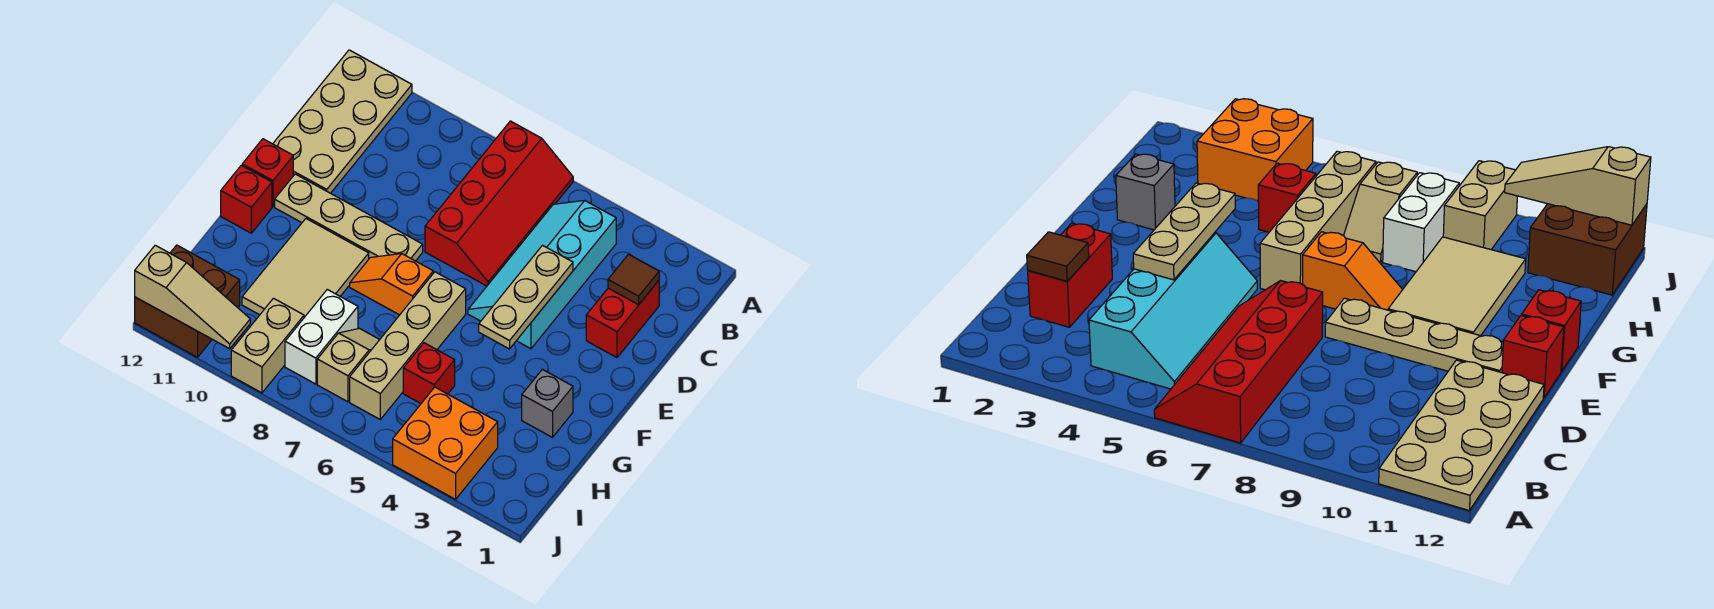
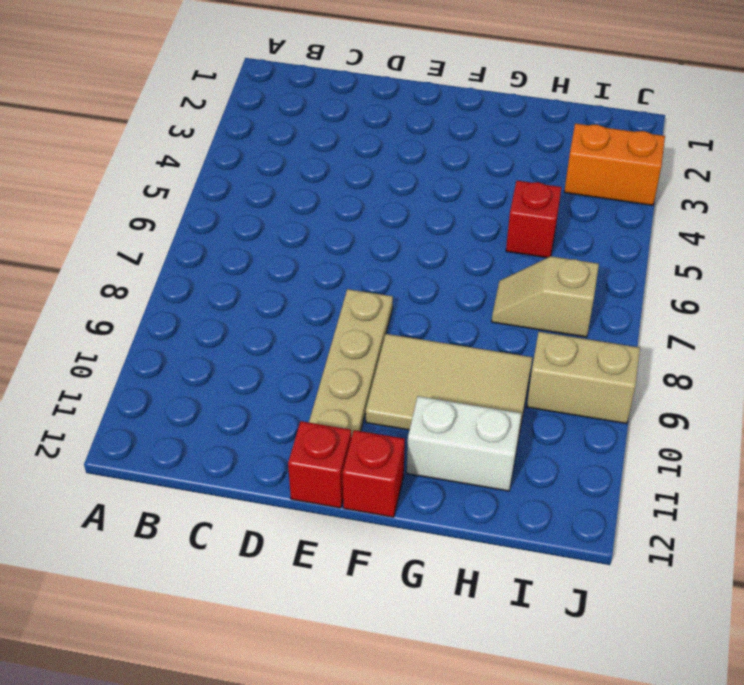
white brick G11:H11 level 1 -> white brick H8:I8 level 1
orange brick I3:J3 level 1 -> orange brick I3:J4 level 1
none -> red slope A6:D7 level 1 top 7
none -> tan plate A11:D12 level 1
none -> cyan slope B4:E5 level 1 top 4

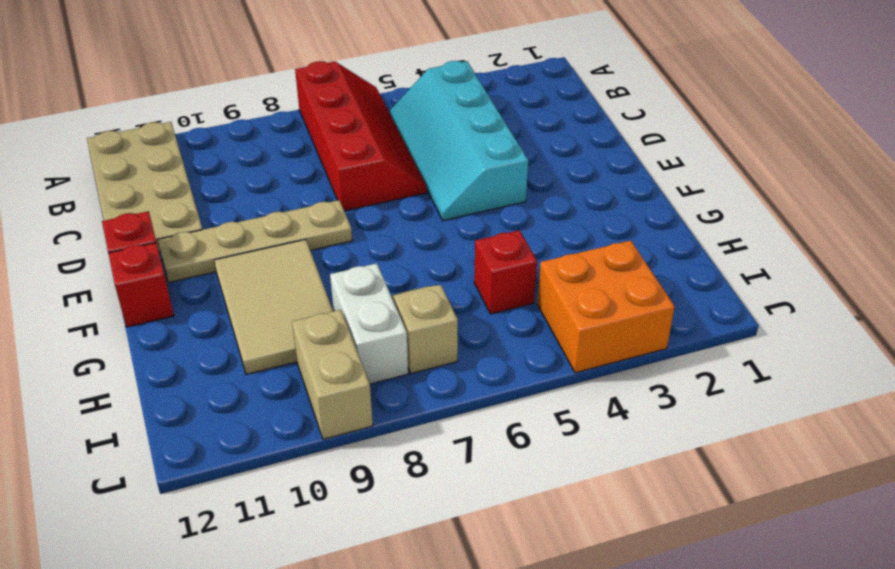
none -> red brick C2:D2 level 1
none -> tan brick F6:I6 level 1
none -> orange slope F7:F8 level 1 top 7

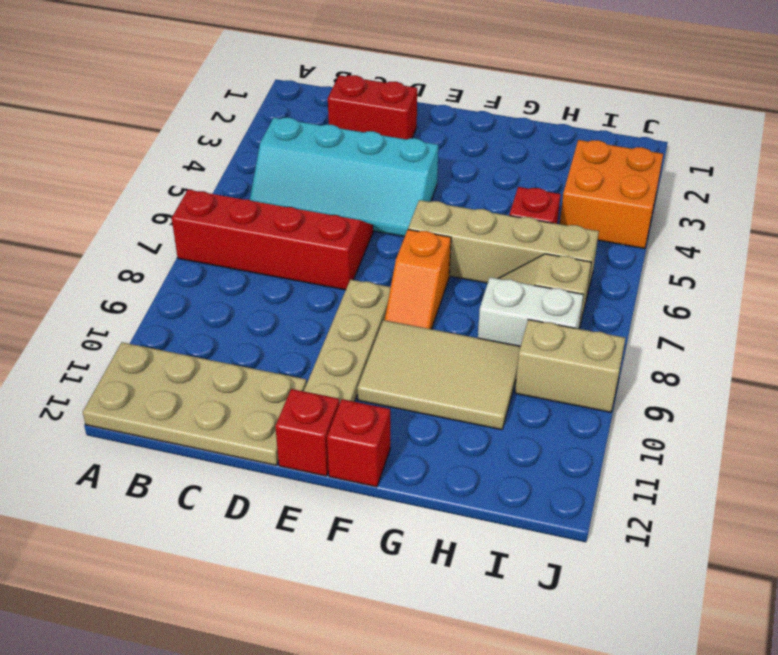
none -> grey brick G2 level 1
none -> brown brick I11:J12 level 1
none -> brown tile C2 level 2

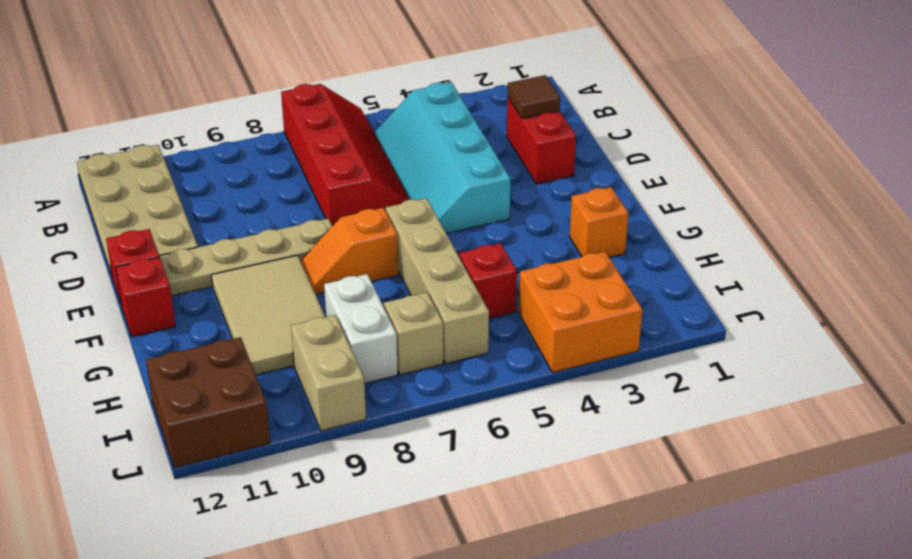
orange brick G2 level 1 -> grey brick G2 level 1
none -> tan plate D4:F4 level 2
none -> tan slope J10:J12 level 2 top 12

